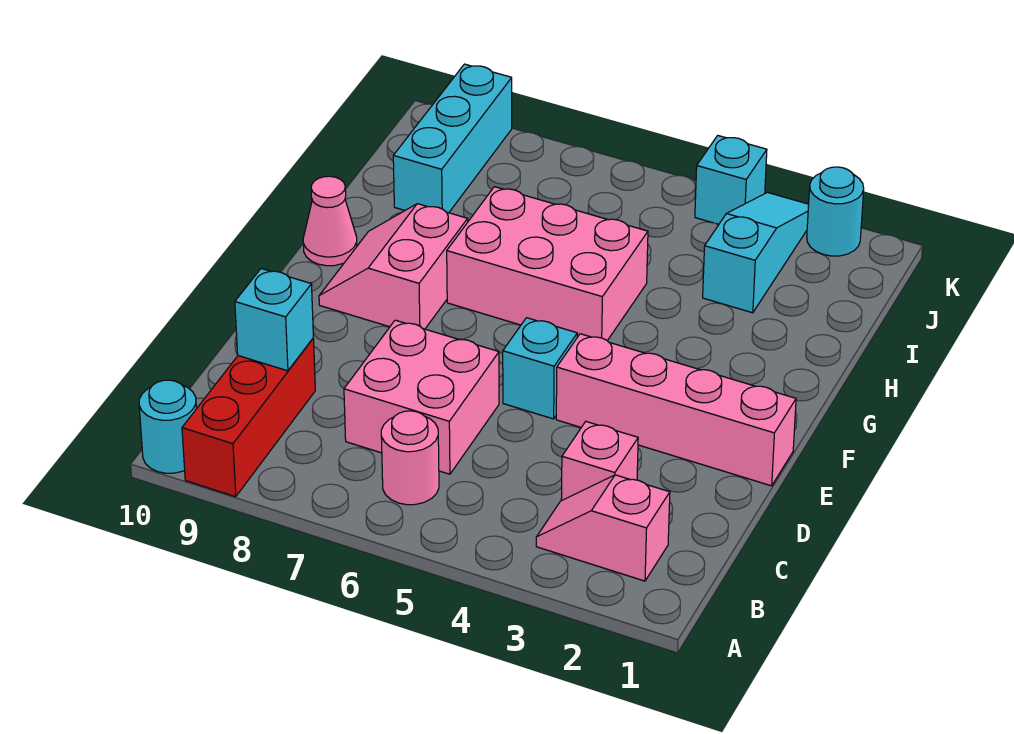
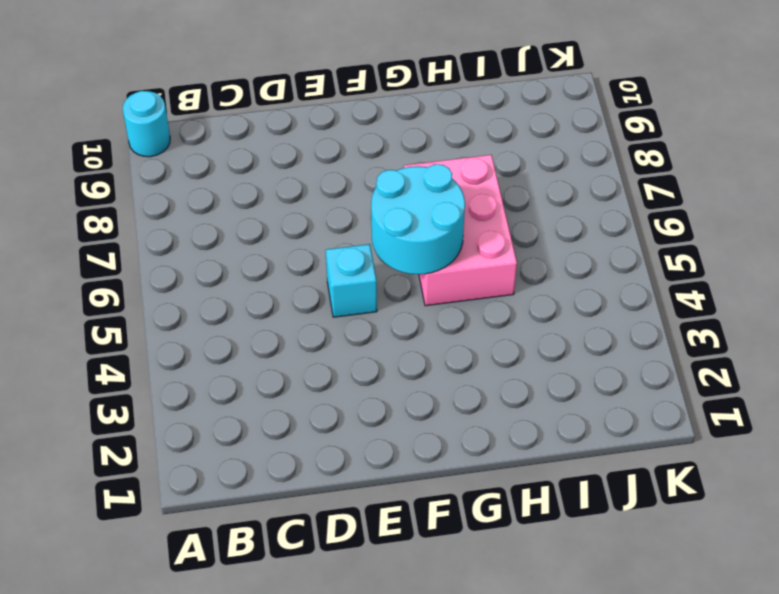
cyan round brick F5:G6 level 2 -> none
none -> red brick A9:C9 level 1
none -> pink slope B2:B3 level 1 top 2
none -> pink round brick B6 level 1

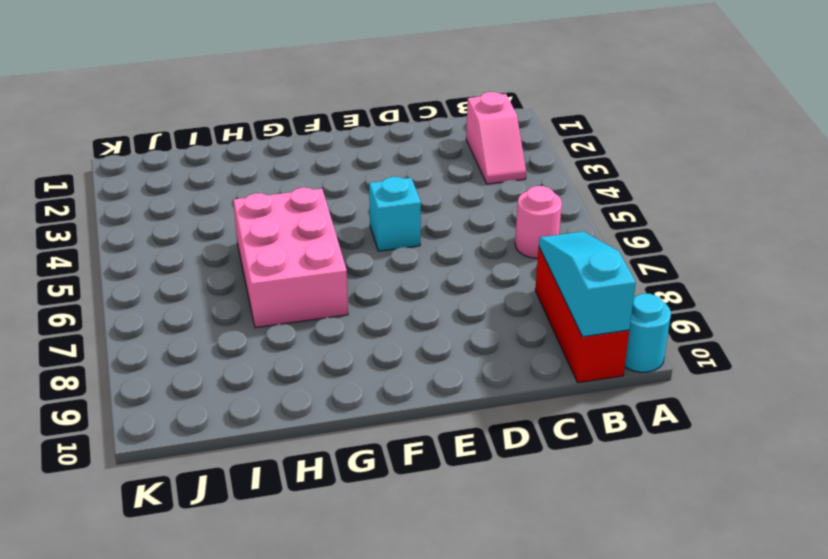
red brick B8:B10 level 1 -> red brick A9:C9 level 1
cyan slope B8:B10 level 2 top 10 -> cyan slope I3:K3 level 1 top I
none -> pink brick C3 level 1
none -> pink brick C6:D7 level 1
none -> pink brick E1:E4 level 1

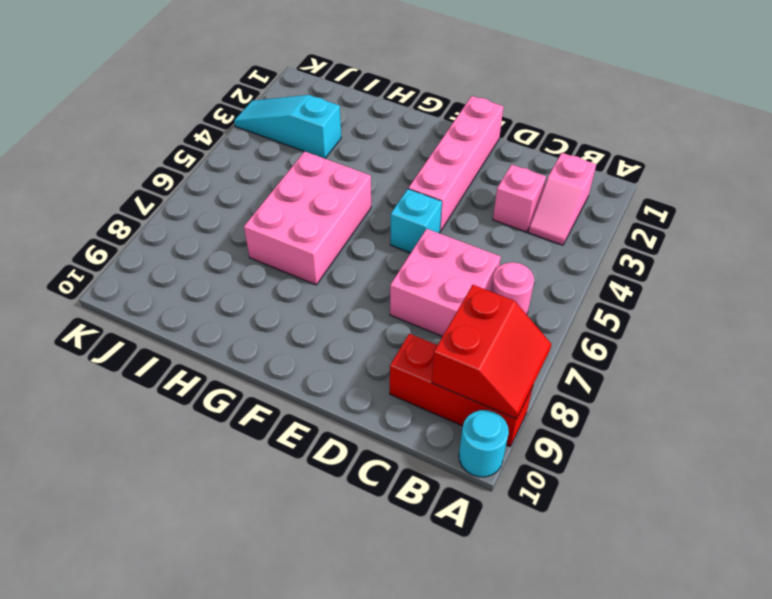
red slope A8:B9 level 2 top B -> none
none -> pink slope F8:G9 level 1 top 8
none -> pink cone G10 level 1
none -> cyan brick I9:K9 level 1

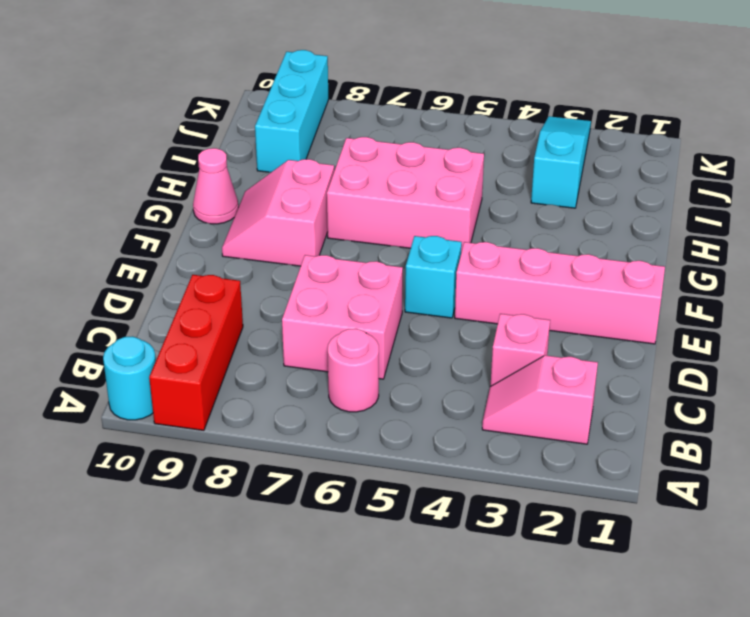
none -> cyan round brick K2 level 1
none -> cyan brick K4 level 1
none -> cyan brick C9 level 2

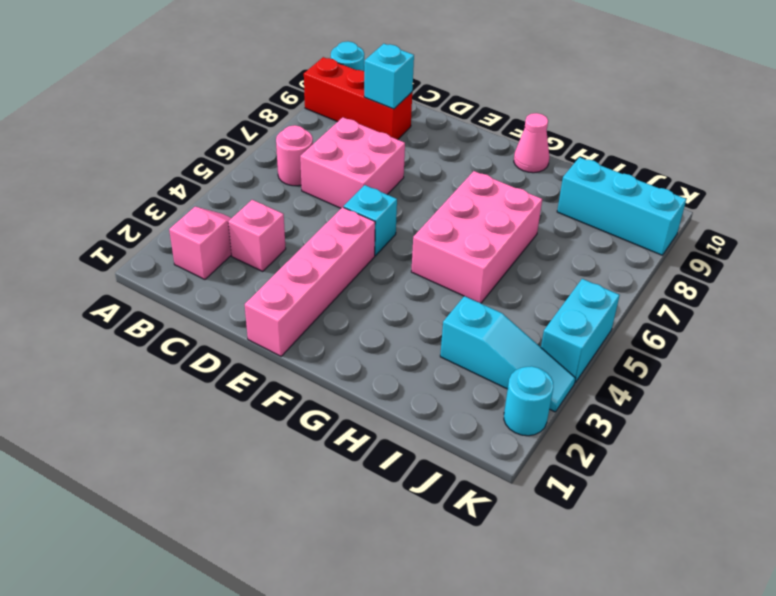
cyan brick K4:K5 level 1 -> cyan brick K4 level 1
none -> pink slope F8:G9 level 1 top 8

